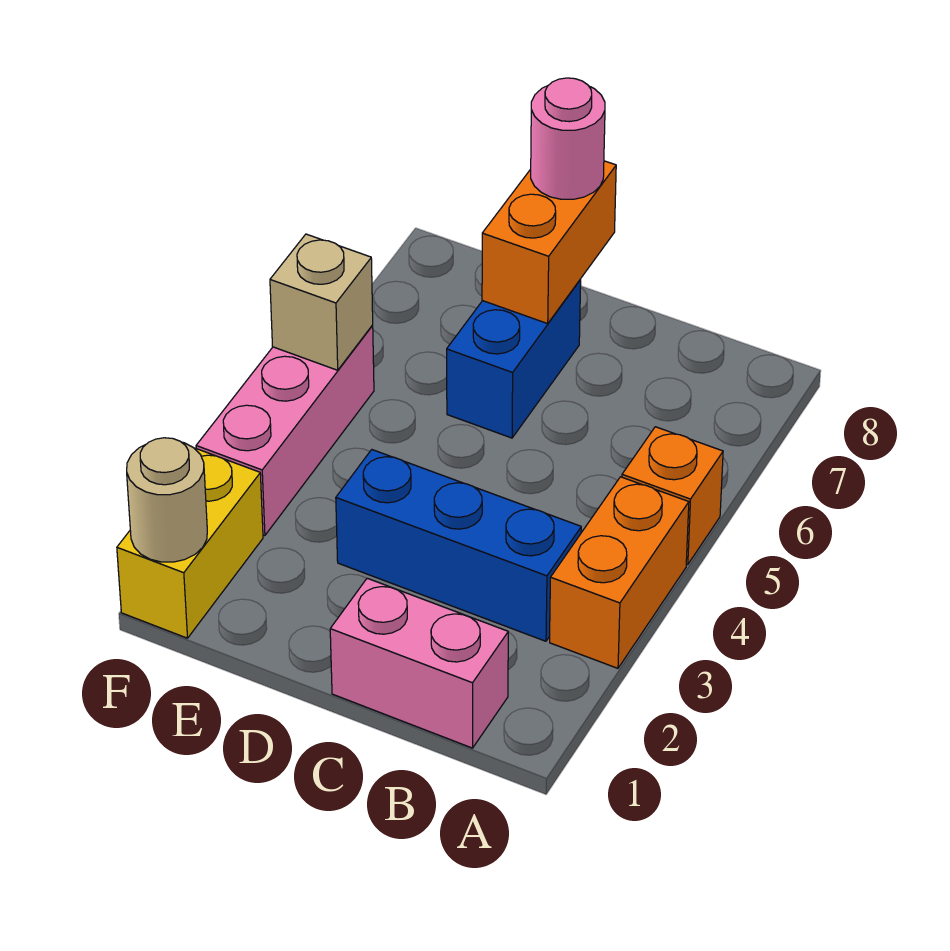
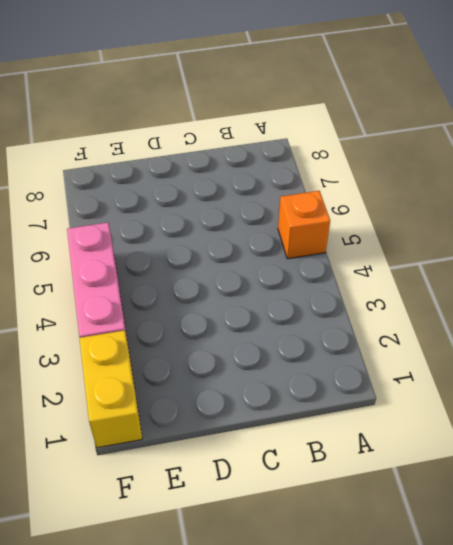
none -> orange brick A3:A4 level 1
none -> pink brick B1:C1 level 1

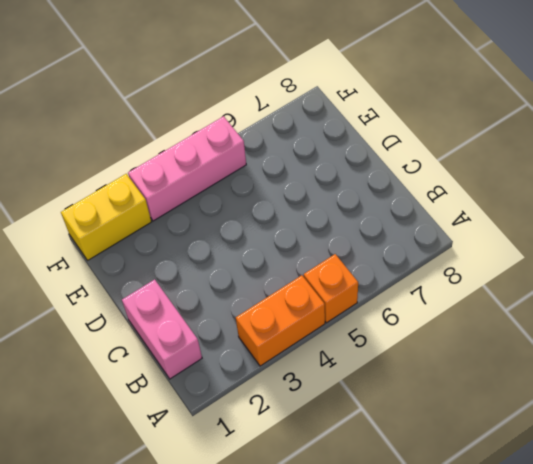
none -> blue brick B3:D3 level 1
none -> blue brick D6:D7 level 1

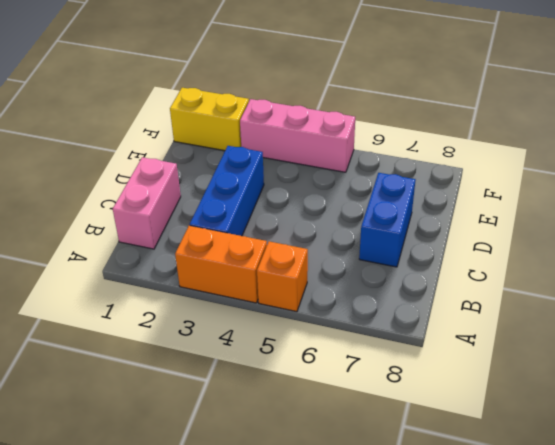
blue brick C7:D7 level 1 -> blue brick D6:D7 level 1
none -> orange brick D7:D8 level 2
none -> tan round brick F1 level 2

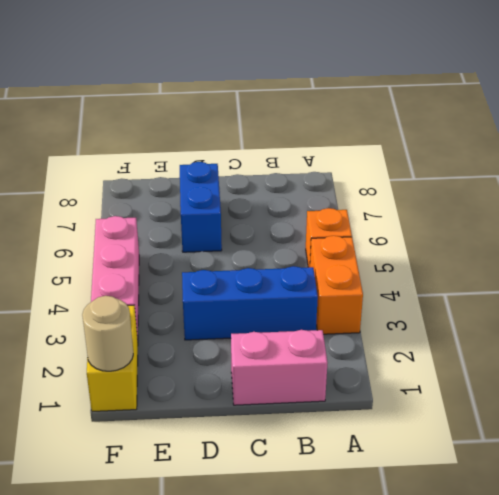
none -> orange brick D7:D8 level 2
none -> tan brick F5 level 2

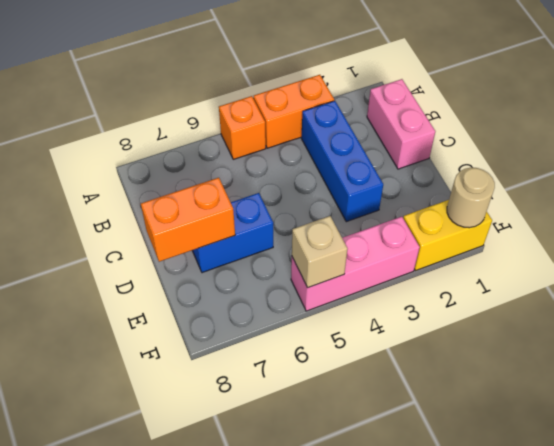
none -> pink round brick D8 level 3

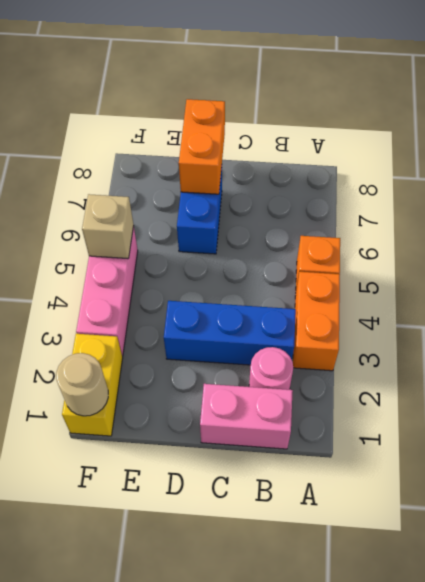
pink round brick B2 level 1 -> pink round brick D8 level 3

